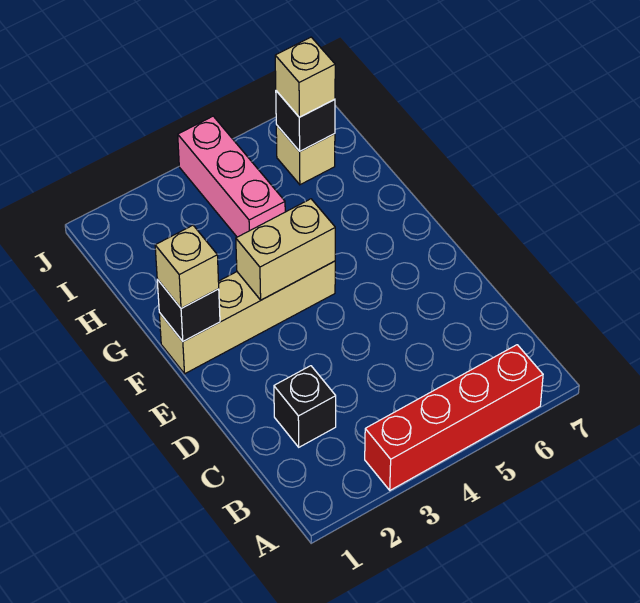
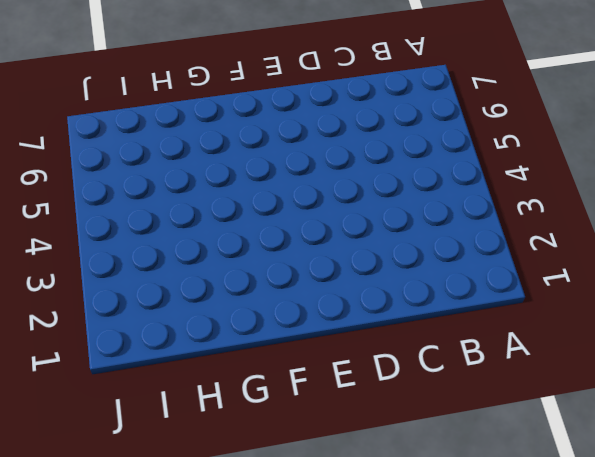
none -> red brick A3:A6 level 1
none -> black brick C2 level 1

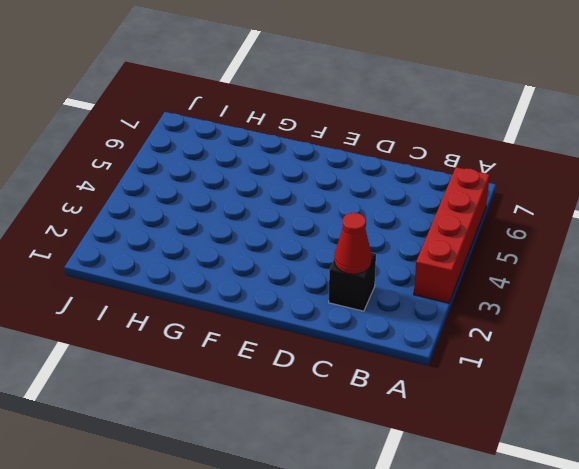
red cone C2 level 2 -> none
none -> tan brick F1:F4 level 1
none -> pink brick H4:J4 level 1

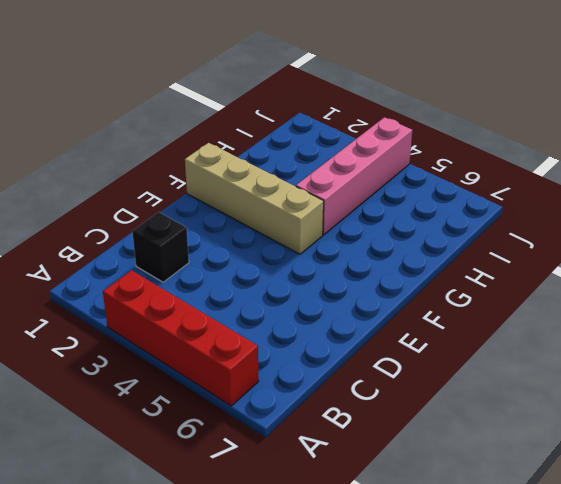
pink brick G4:J4 level 1 -> pink brick H4:J4 level 1
none -> tan brick I6 level 1
none -> black brick F1 level 2

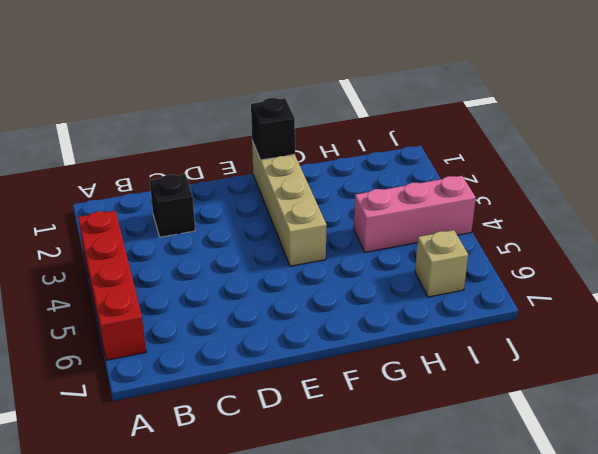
none -> tan brick F3:F4 level 2
none -> black brick I6 level 2

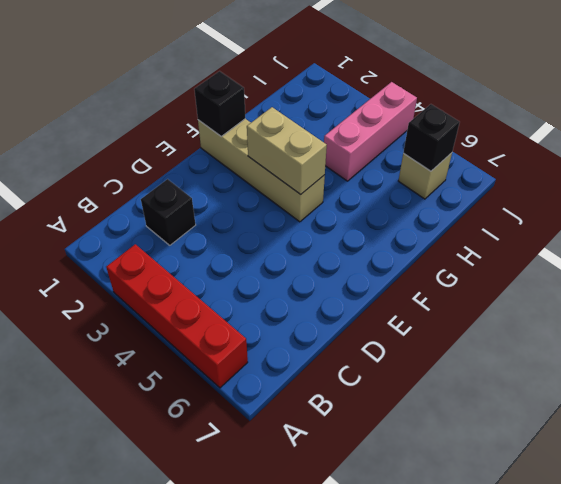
none -> tan brick F1 level 3
none -> tan brick I6 level 3

